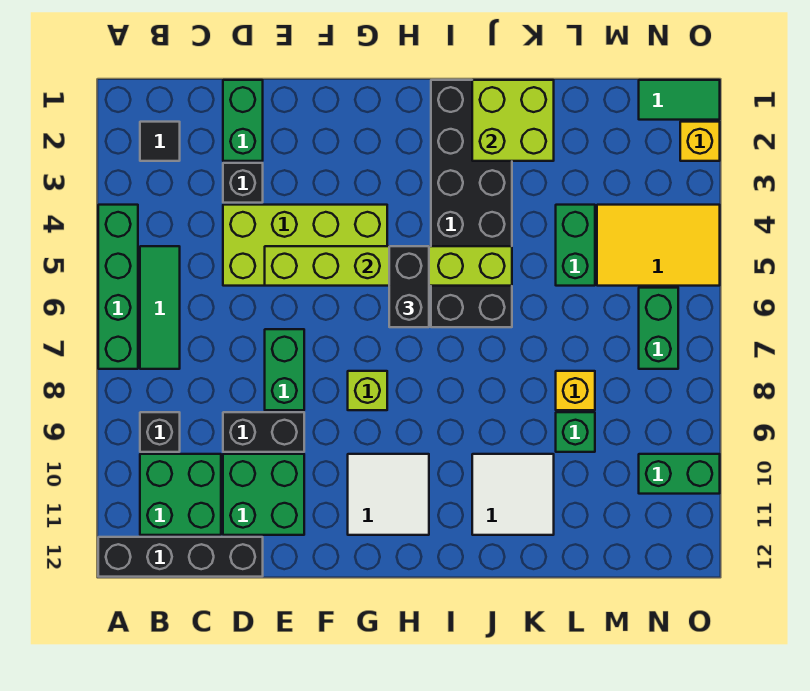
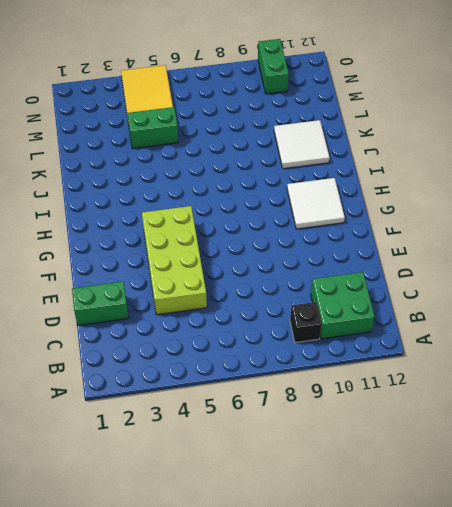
none -> green brick A4:A7 level 1
none -> black brick A12:D12 level 1
none -> black tile B2 level 1

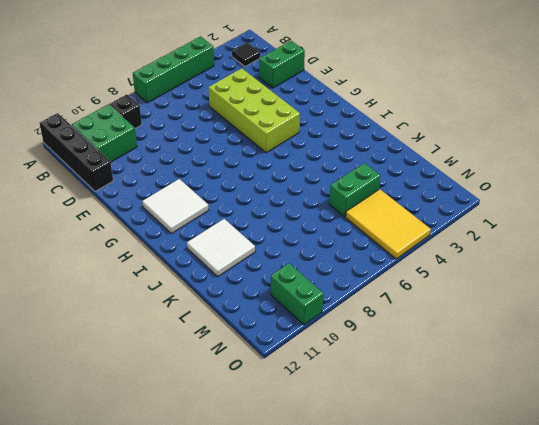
none -> green tile B5:B7 level 1
none -> black brick D3 level 1
none -> black brick D9:E9 level 1

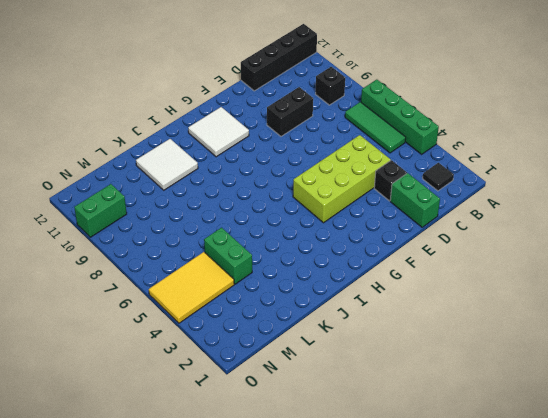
none -> green brick B10:C11 level 1
none -> green brick D10:E11 level 1
none -> green brick E7:E8 level 1

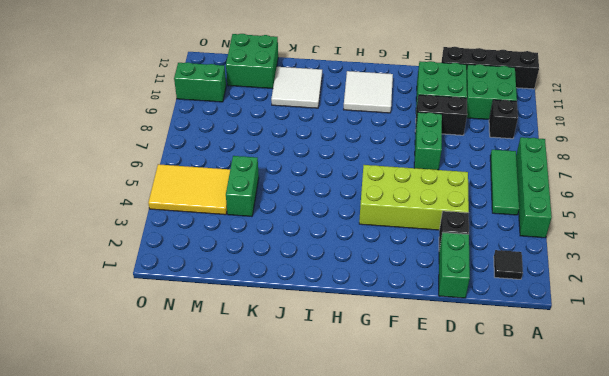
green brick L11:M12 level 1 -> none
none -> lime brick G8 level 1
none -> black brick I1:J6 level 1
none -> yellow brick L8 level 1

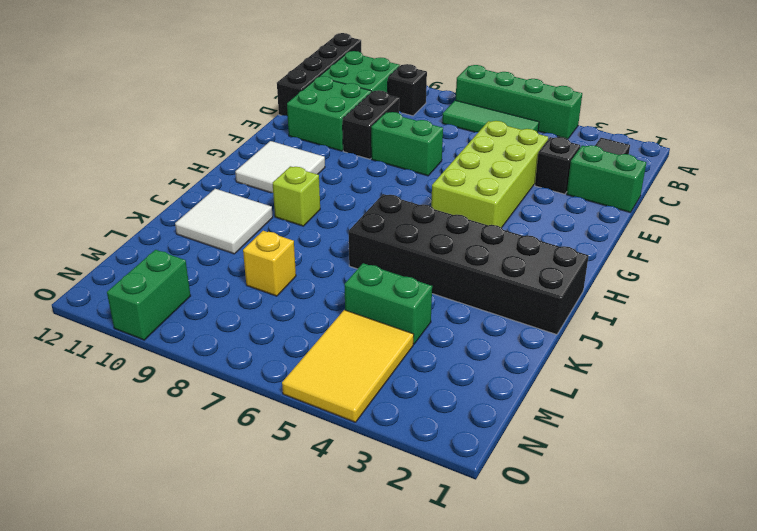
lime brick I9 level 1 -> lime brick G8 level 1
none -> green brick L9 level 1
none -> green tile N1:O1 level 1
none -> green brick N6:N7 level 1

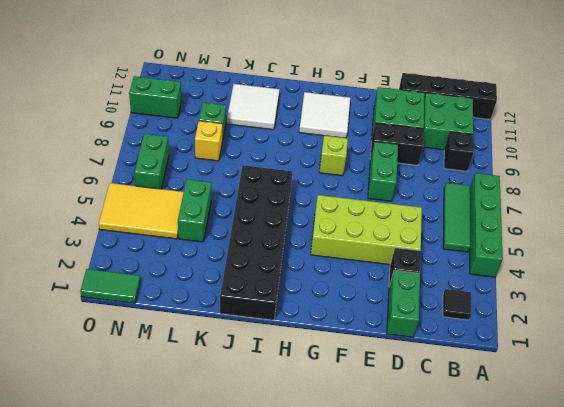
none -> yellow brick O2 level 1
none -> lime brick E5:J5 level 2
none -> lime brick J1:K2 level 2

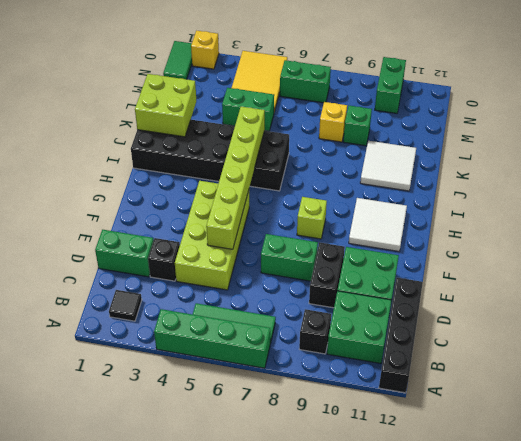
none -> black brick H5:H6 level 3

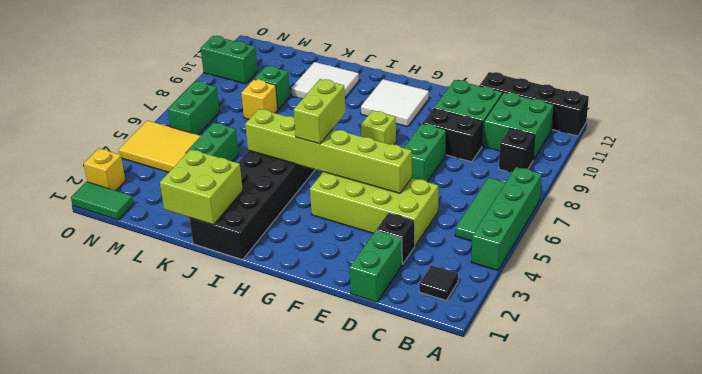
lime brick H5:H6 level 3 -> black brick H5:H6 level 3

